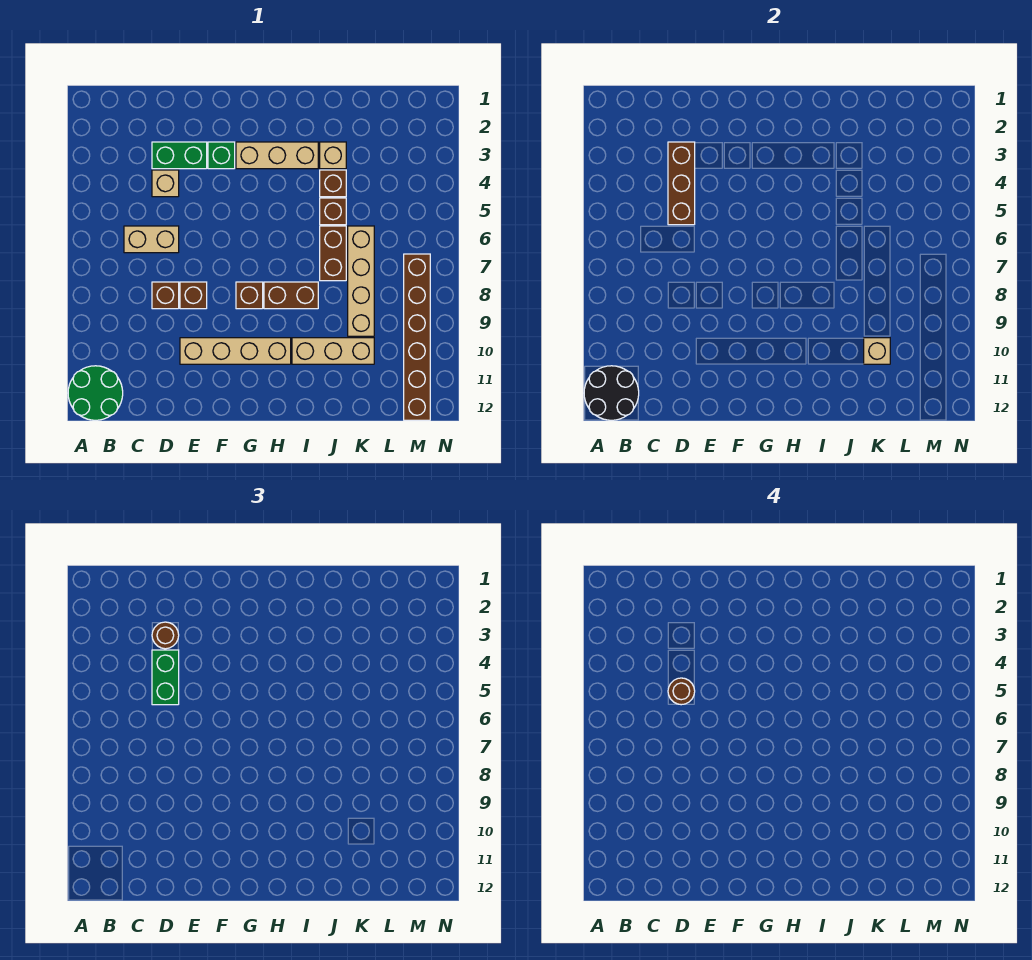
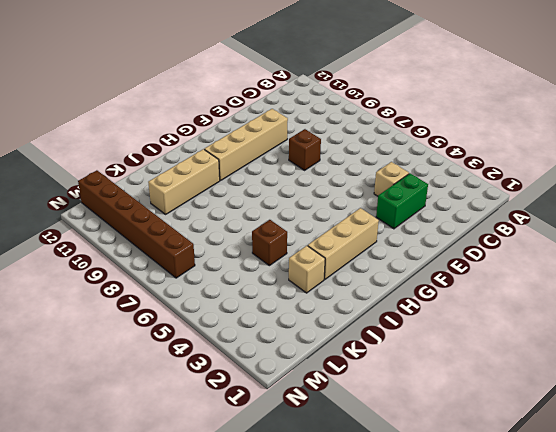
none -> green round brick A11:B12 level 1
none -> tan brick C6:D6 level 1
none -> brown brick D8 level 1

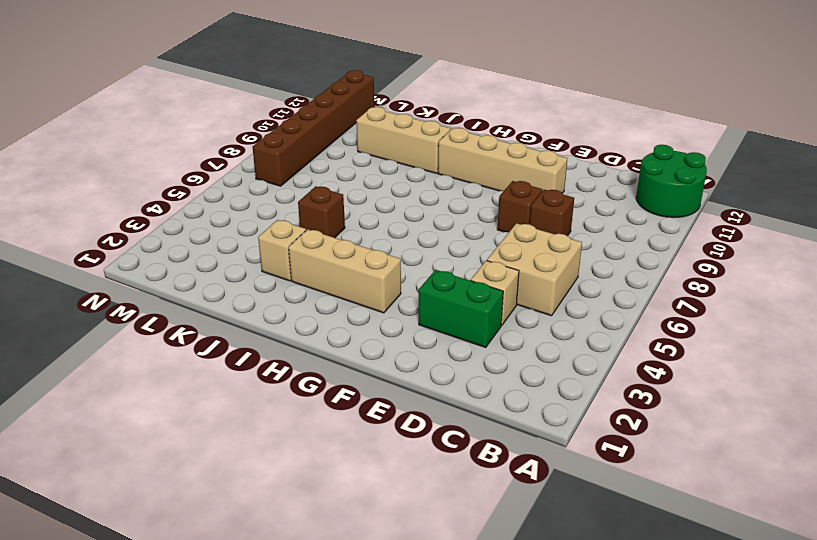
tan brick C5:D6 level 1 -> tan brick C6:D6 level 1
none -> green brick F3 level 1
none -> brown brick G8 level 1
none -> brown brick H8:I8 level 1

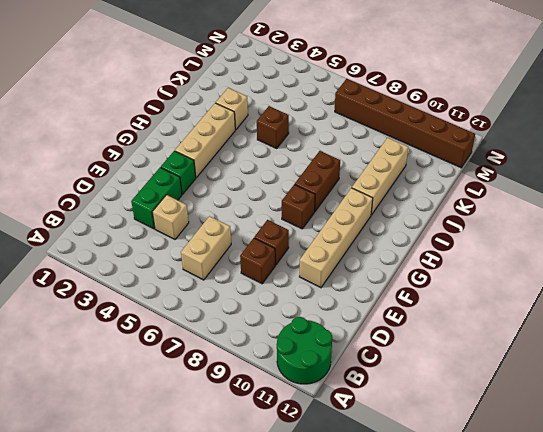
none -> brown brick J4 level 1
none -> brown brick J6:J7 level 1
none -> tan brick K6:K9 level 1

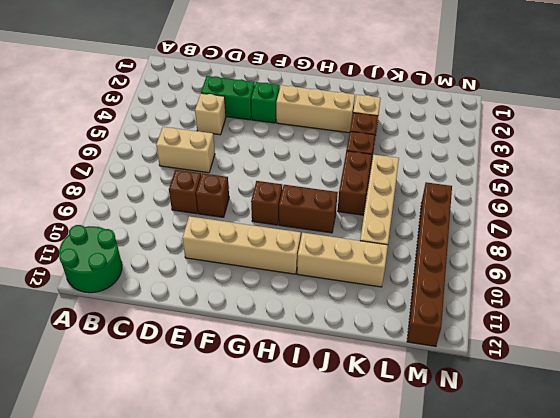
none -> black round brick A11:B12 level 2
none -> brown brick D3:D5 level 2
none -> tan brick K10 level 2

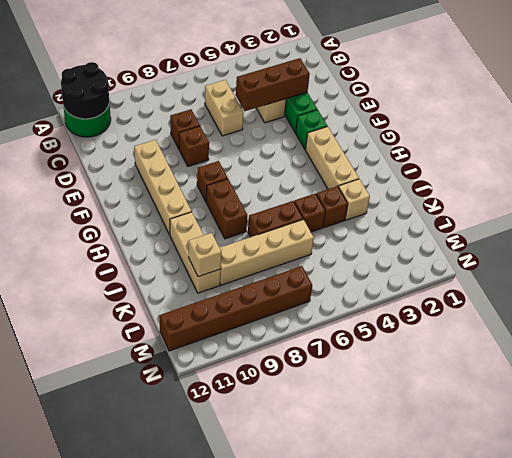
none -> brown round brick D3 level 3
none -> green brick D4:D5 level 3
none -> brown round brick D5 level 4

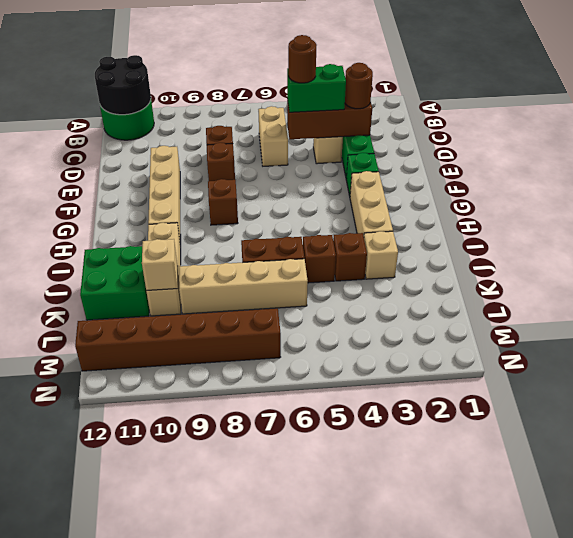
green brick J11:K12 level 1 -> none
none -> brown brick H8:I8 level 1

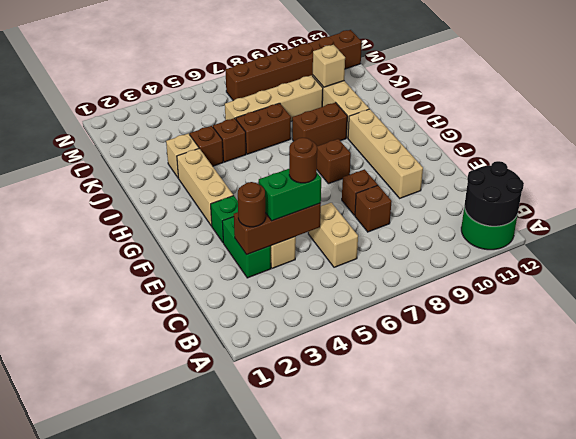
brown brick I8:I9 level 1 -> brown brick H8:I8 level 1

